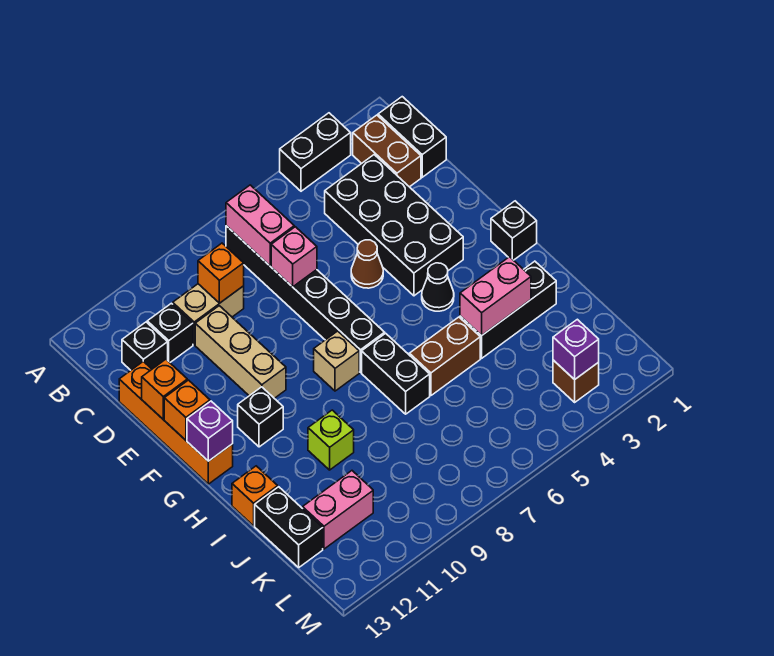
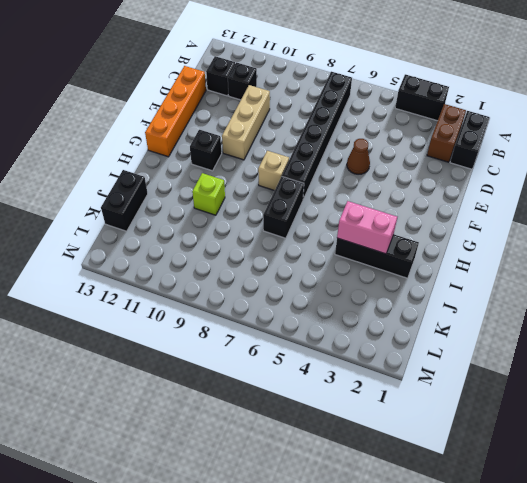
none -> black brick C3:F4 level 1
none -> tan brick C9:C10 level 1
none -> black brick G1 level 1
none -> black cone G4 level 1

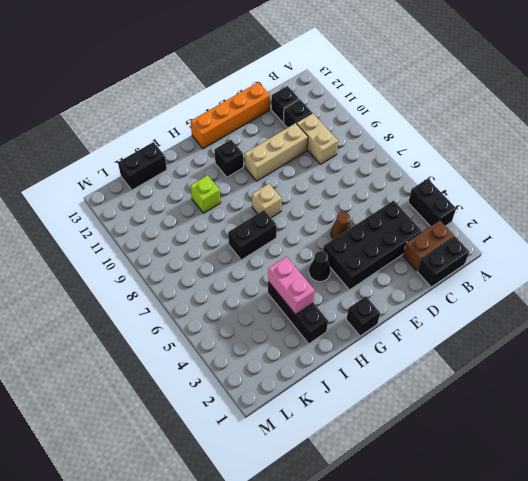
none -> black brick B7:G7 level 1
none -> brown brick I5:I6 level 1
none -> orange brick I13 level 1
none -> pink brick K11:K12 level 1

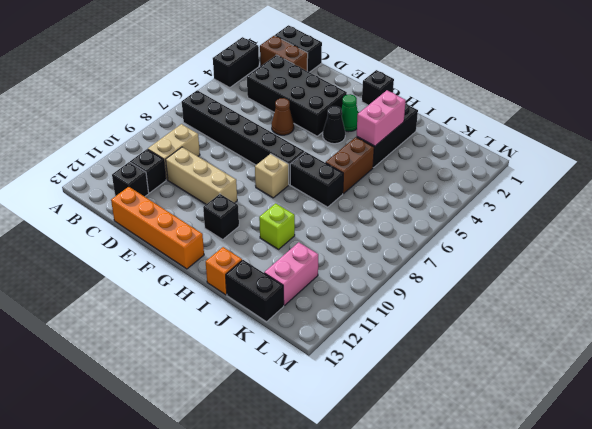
green cone G3 level 1 -> none
none -> brown brick L3 level 1
none -> pink brick B7:C7 level 2
none -> orange brick C9 level 2
none -> pink brick D7 level 2

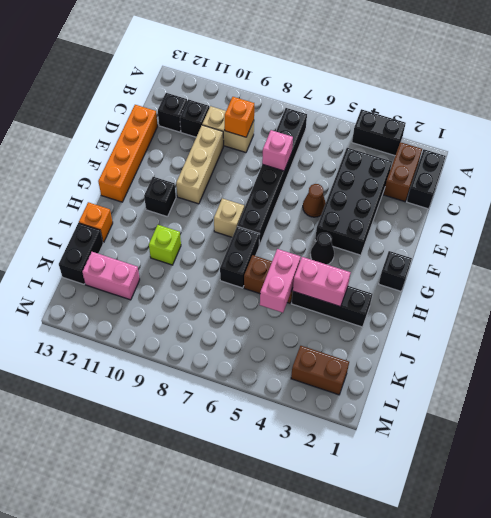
pink brick I5:J5 level 2 -> pink brick B7:C7 level 2
brown brick L2:L3 level 1 -> brown brick L3 level 1
none -> orange brick E13 level 2
none -> orange brick F13 level 2
none -> purple brick G13 level 2
none -> purple brick L3 level 2

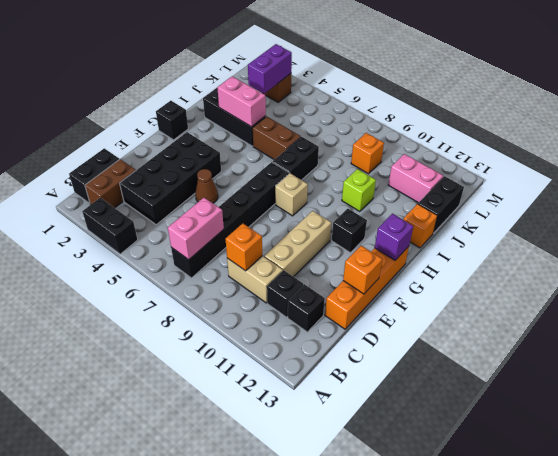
purple brick K3:L3 level 2 -> purple brick L3 level 2
orange brick K9 level 1 -> orange brick F13 level 2
none -> black cone G4 level 1
none -> pink brick D7 level 2

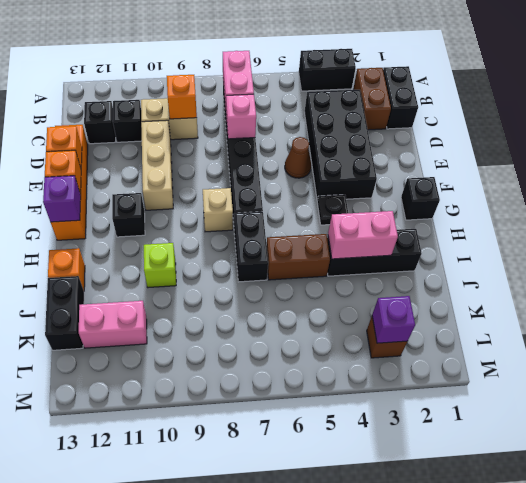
black plate G4 level 1 -> black cone G4 level 1

